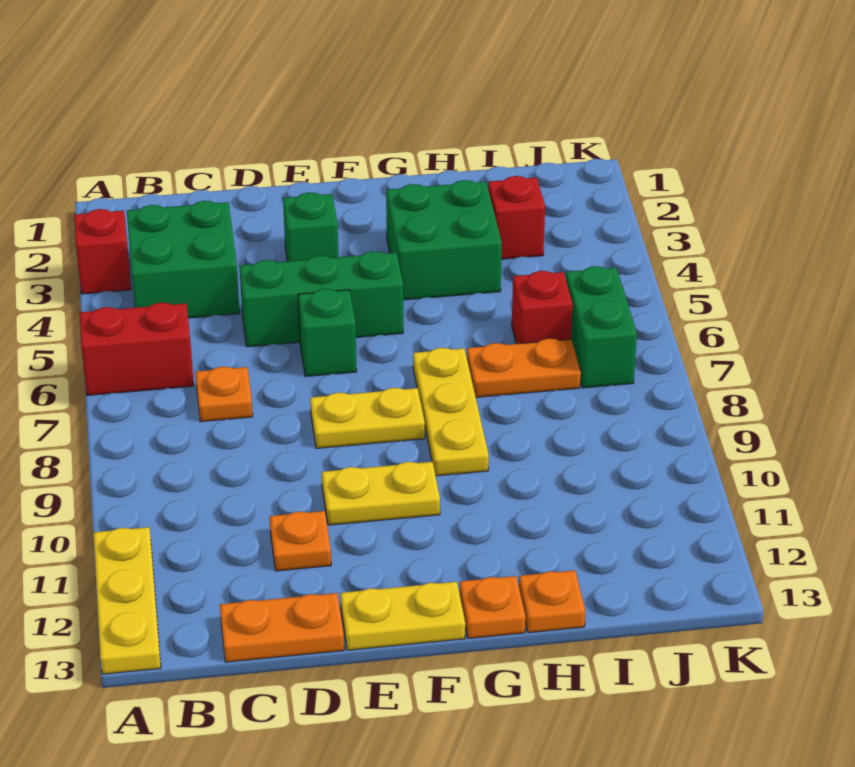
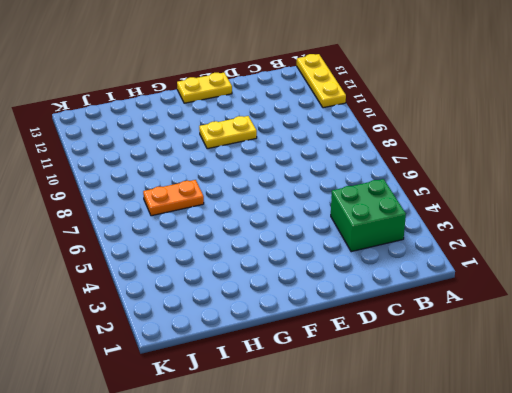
none -> red brick A3 level 1
none -> red brick A6:B6 level 1
none -> orange plate C7 level 1

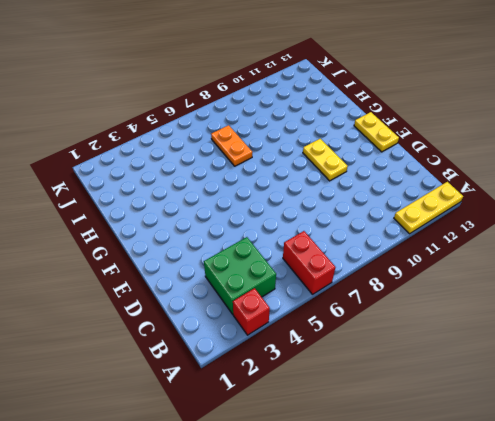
none -> orange plate C7 level 1
none -> orange plate C13:D13 level 1
none -> green brick D5:F5 level 1

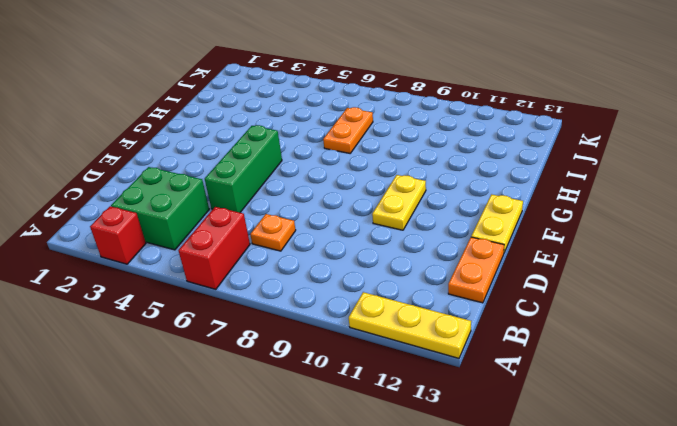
none -> orange plate D11 level 1
none -> green brick E3 level 1
none -> green brick E6 level 1

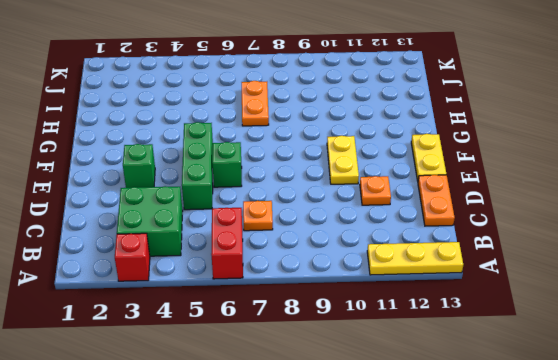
none -> yellow plate E8:F8 level 1
none -> green brick G3:H4 level 1
none -> yellow plate G7:G9 level 1

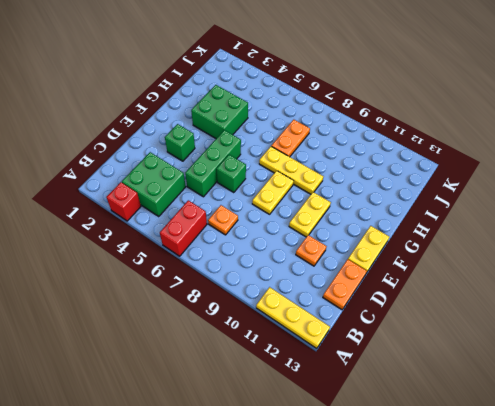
none -> orange plate G13 level 1
none -> orange plate H13 level 1
none -> red brick I3 level 1

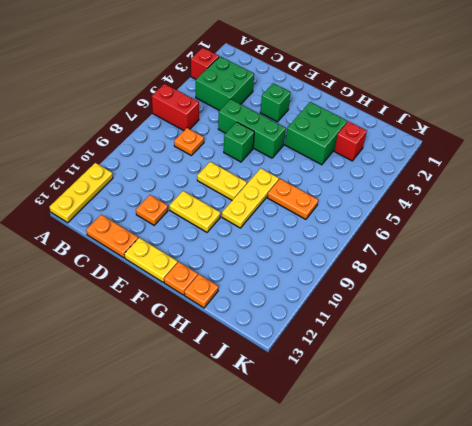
none -> red brick I6 level 1
none -> green brick J6:J7 level 1

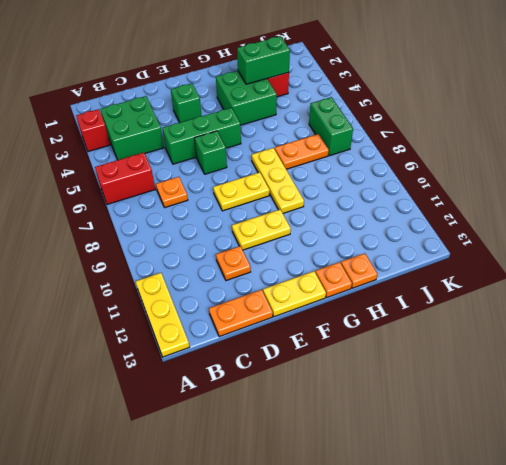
green brick H3:I3 level 2 -> none
none -> red brick I6 level 1

